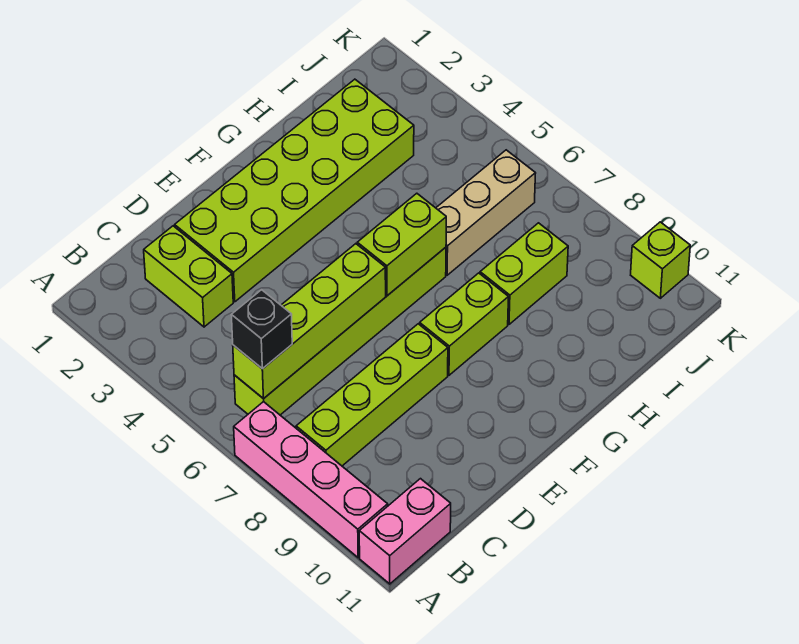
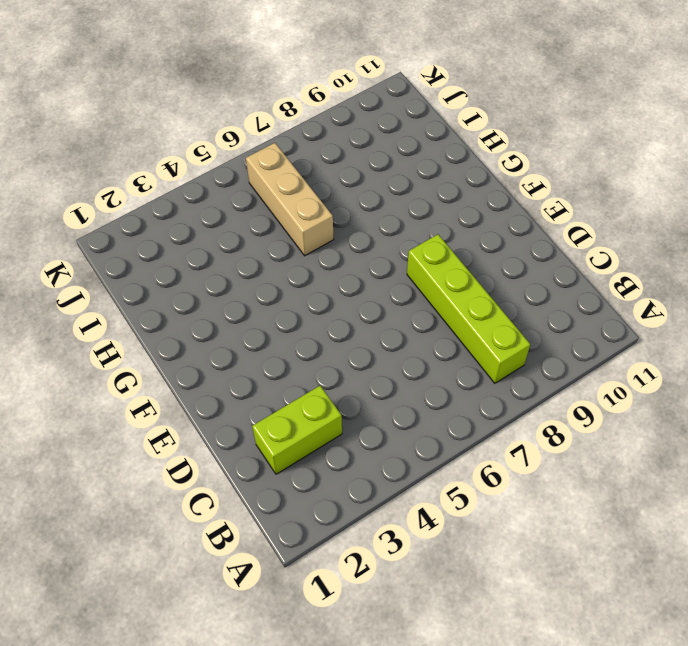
none -> pink brick A7:A10 level 1
none -> pink brick A11:B11 level 1
none -> lime brick B6:G6 level 1

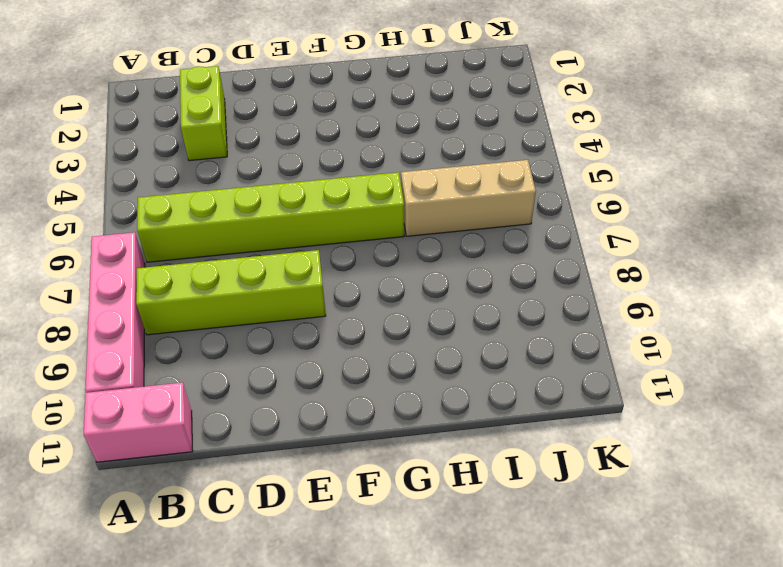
none -> lime brick D2:I3 level 1
none -> lime brick F8:G8 level 1
none -> lime brick H8:I8 level 1

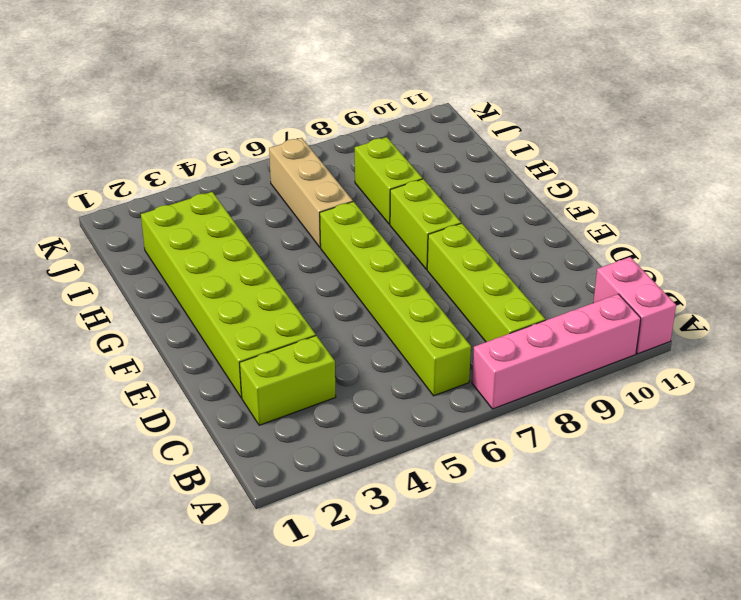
none -> lime brick K10 level 1
none -> lime brick B6:E6 level 2
none -> lime brick F6:G6 level 2

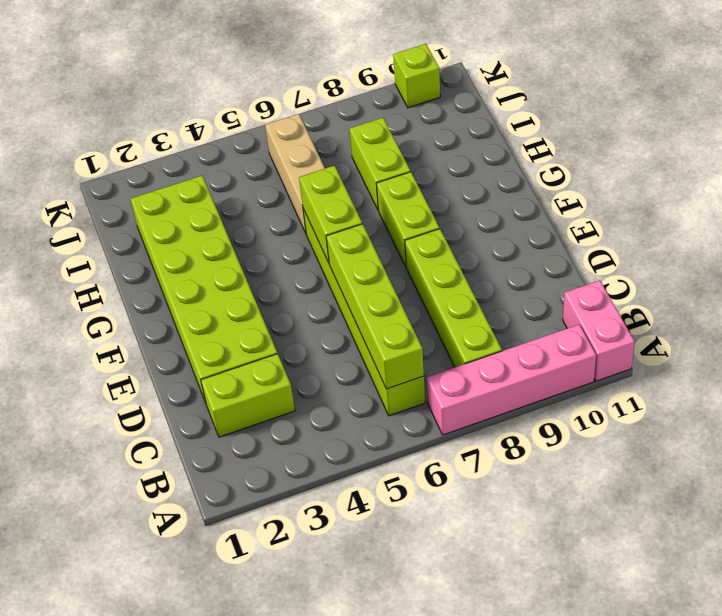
none -> black brick B6 level 3

